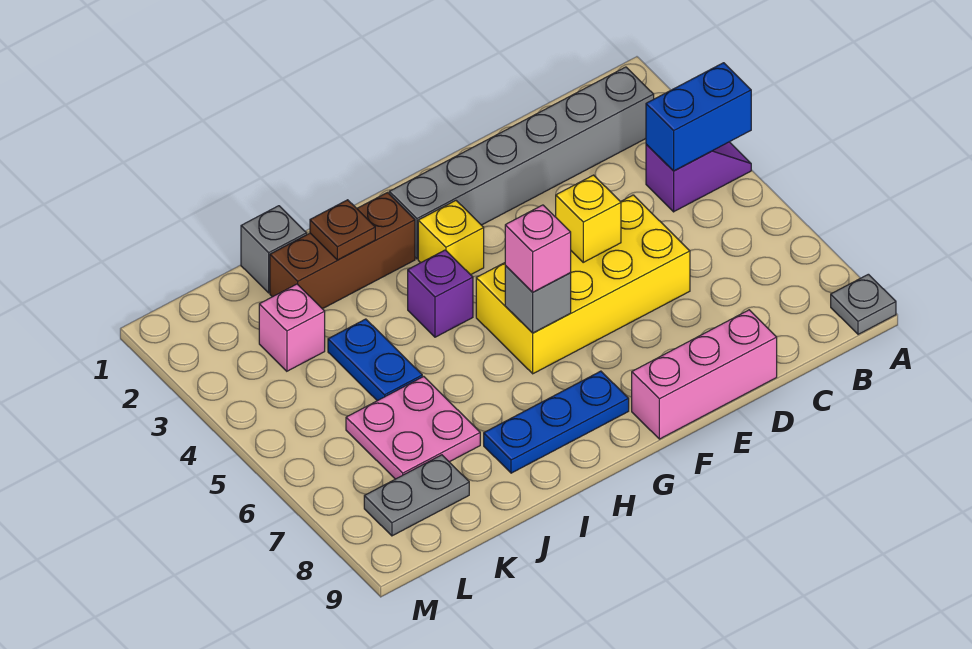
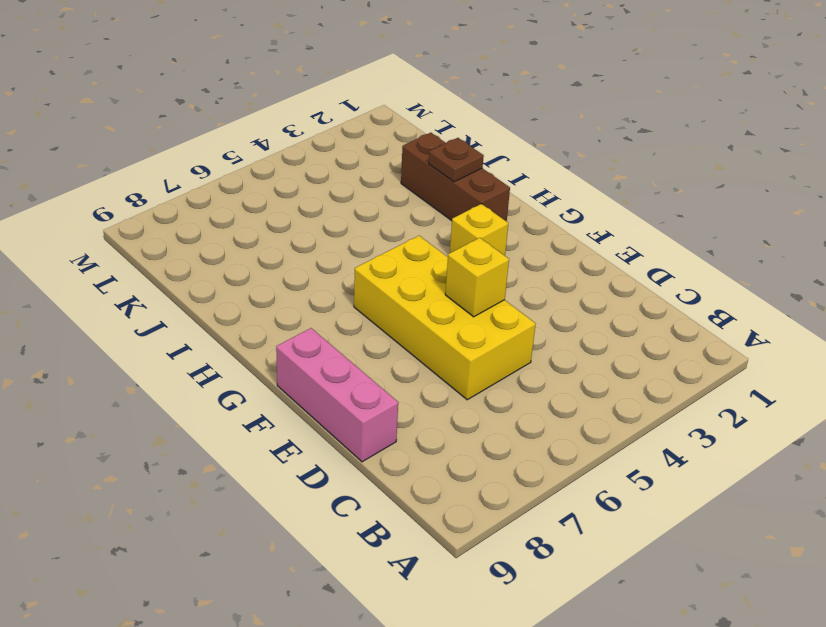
none -> purple slope A4:B4 level 1 top B
none -> grey plate A9 level 1
none -> grey brick B2:G2 level 1

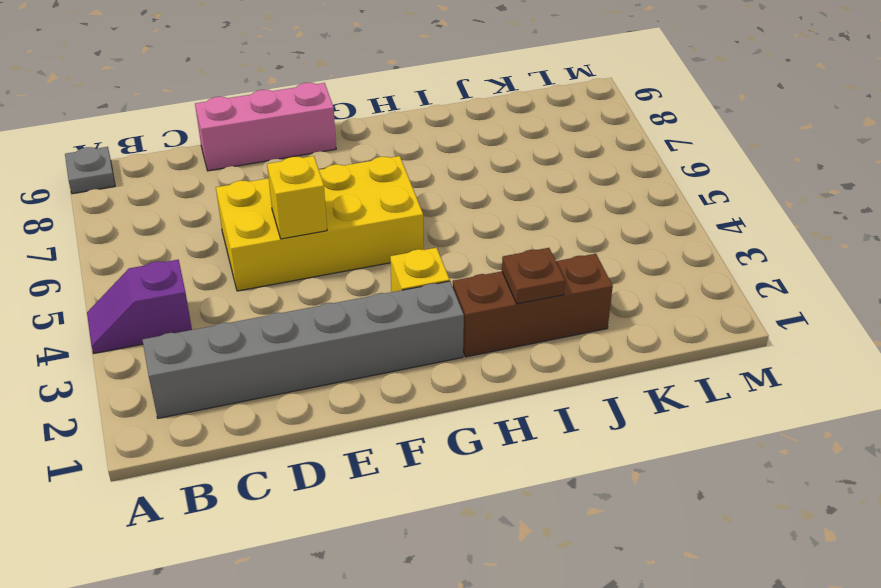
none -> blue plate G8:I8 level 1
none -> purple brick H4 level 1
none -> grey brick J1 level 1

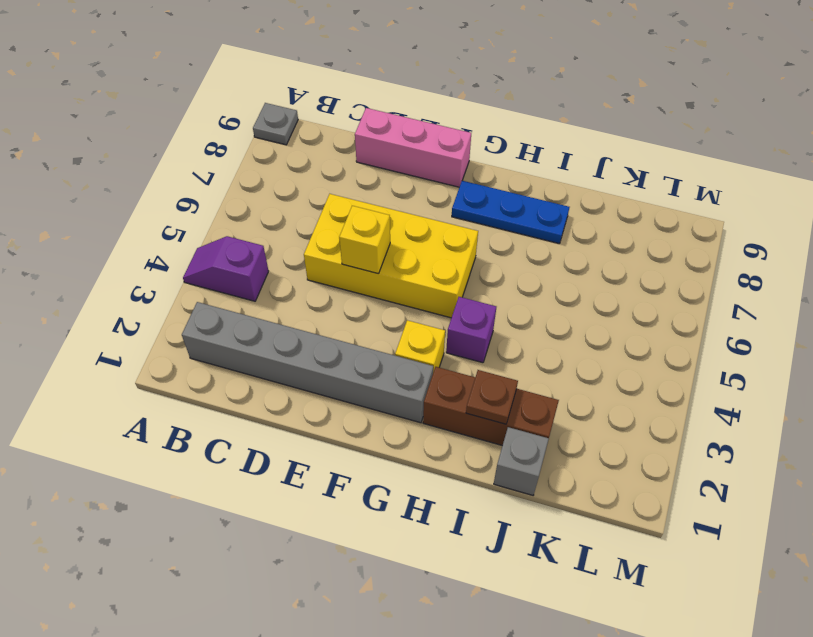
none -> blue plate J4:J5 level 1
none -> pink plate J6:K7 level 1
none -> pink brick K3 level 1

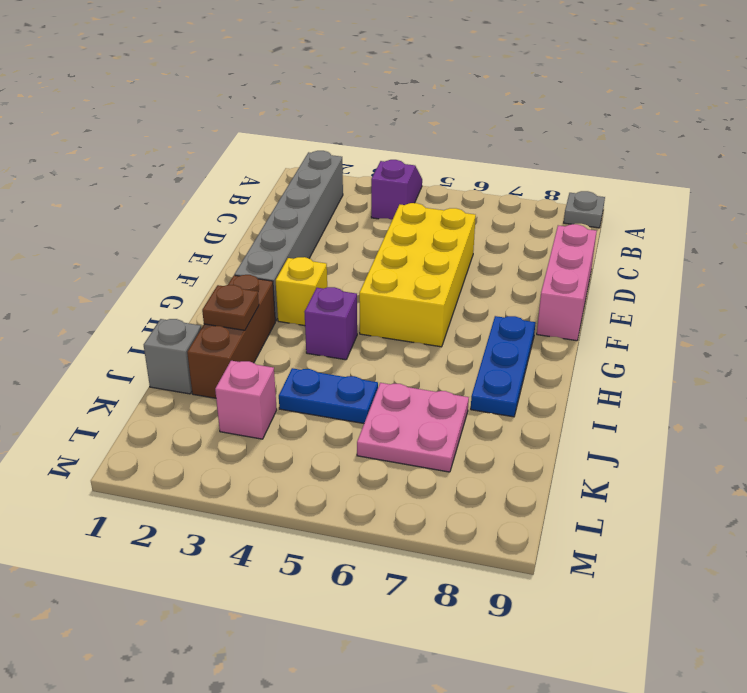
none -> grey plate K8:L8 level 1
none -> blue brick A4:B4 level 2
none -> yellow brick E5 level 2

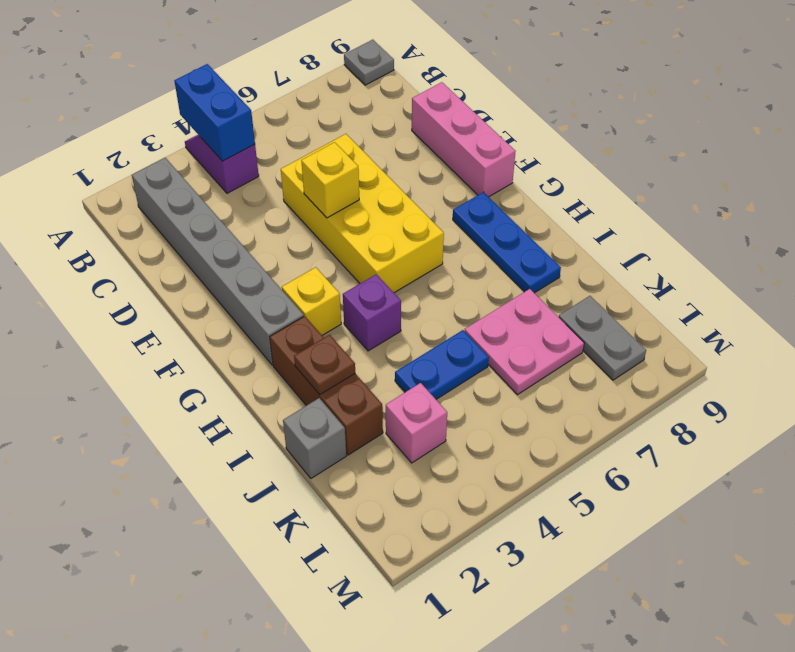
none -> grey brick G6 level 2
none -> pink brick G6 level 3

